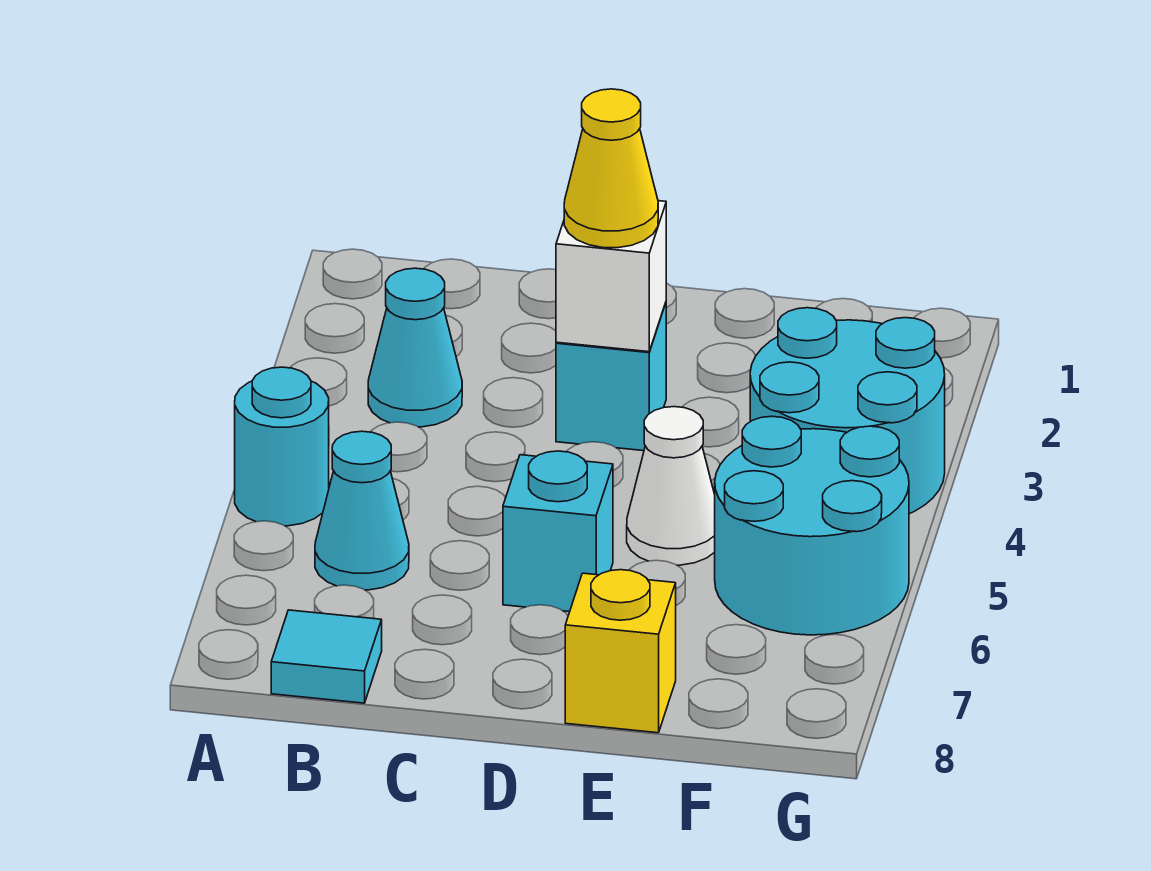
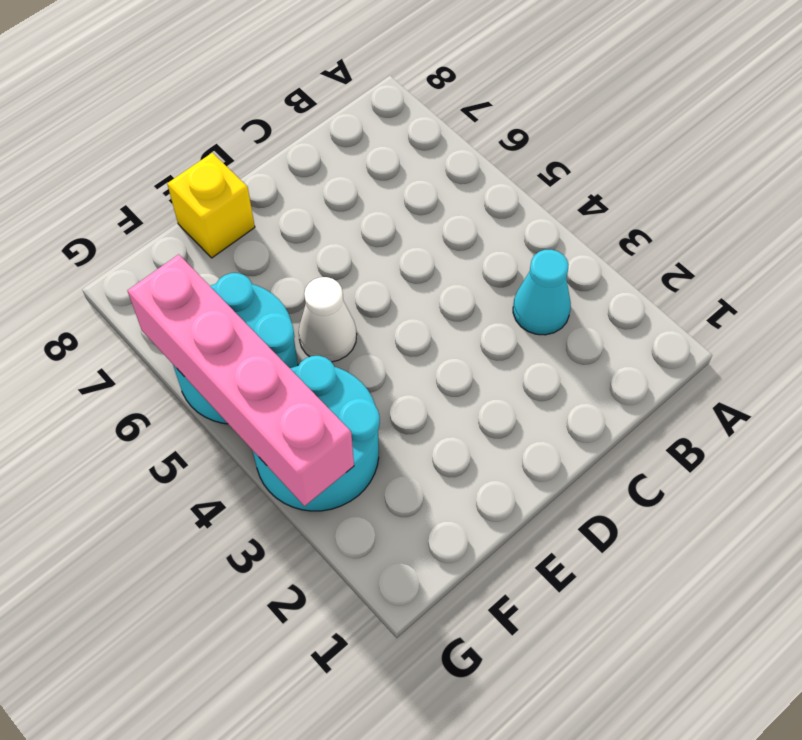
pink brick G3:G6 level 2 -> none
none -> cyan round brick A5 level 1
none -> cyan cone B6 level 1
none -> cyan tile B8 level 1

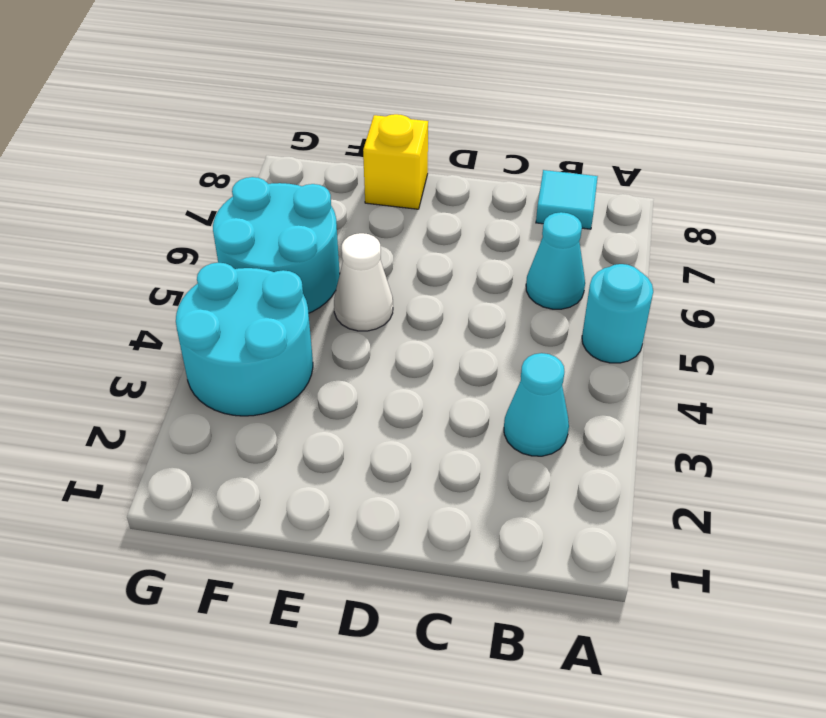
none -> cyan brick D3 level 1
none -> cyan brick D6 level 1
none -> white brick D3 level 2

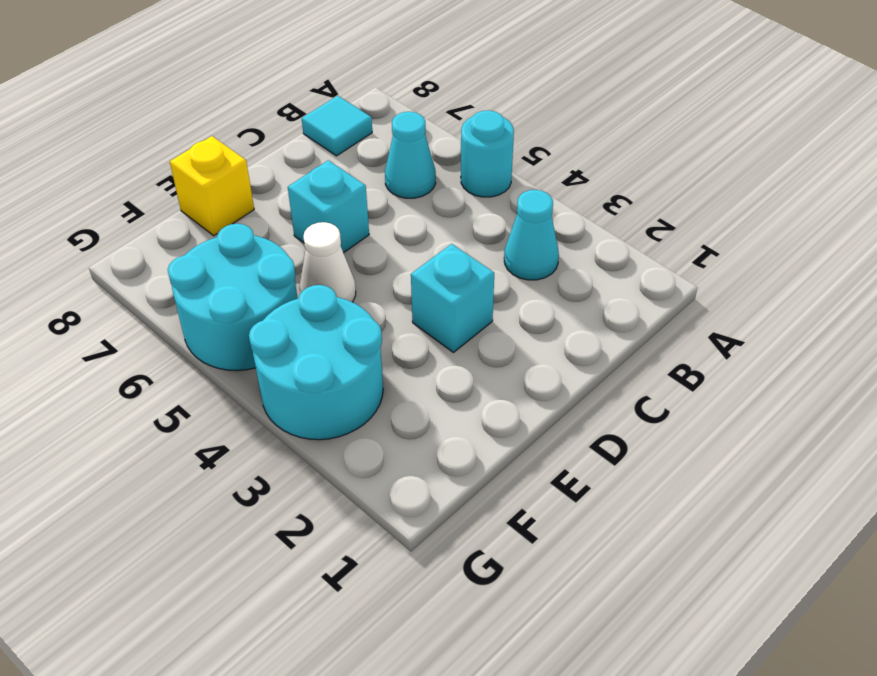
none -> white brick D3 level 2
none -> yellow cone D3 level 3

